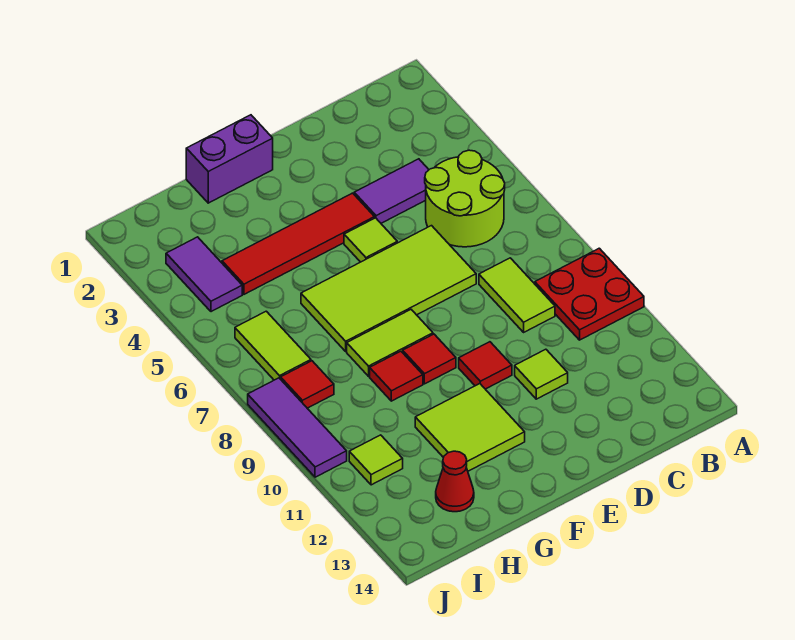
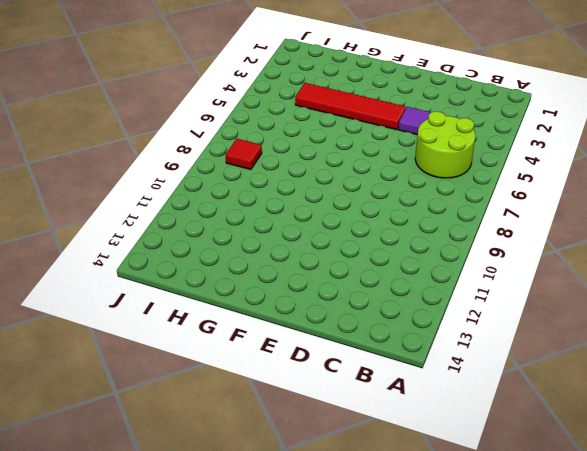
none -> red plate A9:B10 level 1
none -> lime tile C8:C9 level 1
none -> lime tile D6:G7 level 1

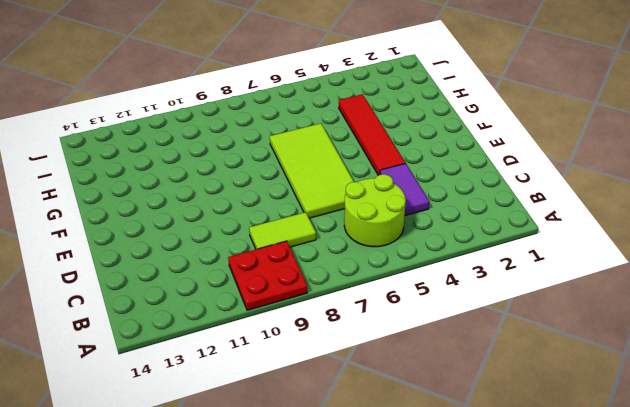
none -> lime tile D11 level 1
none -> lime tile E5 level 1
none -> red tile E10 level 1

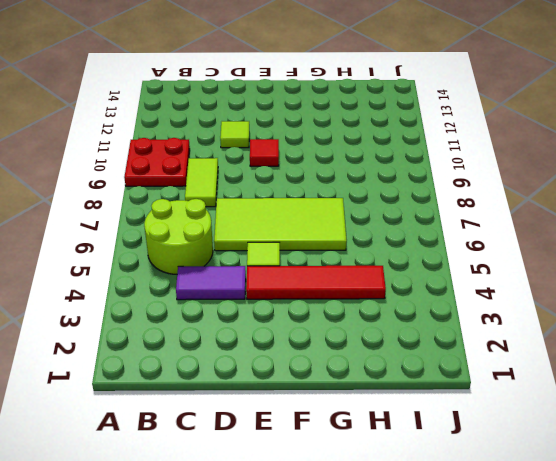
none -> purple brick F1:G1 level 1
none -> lime tile F8:G8 level 1
none -> red tile F9 level 1

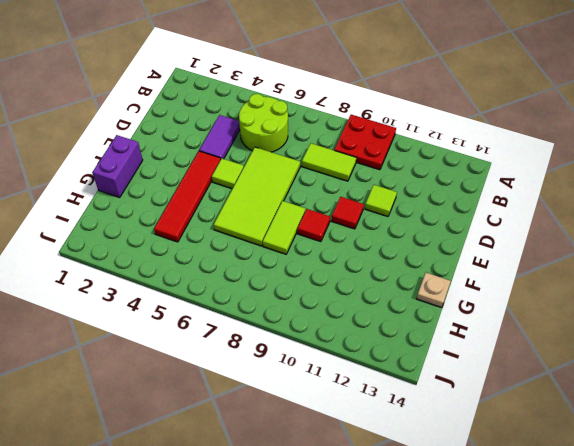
tan plate G14 level 1 -> none
none -> lime tile F11:G12 level 1
none -> red tile G9 level 1
none -> red cone H13 level 1

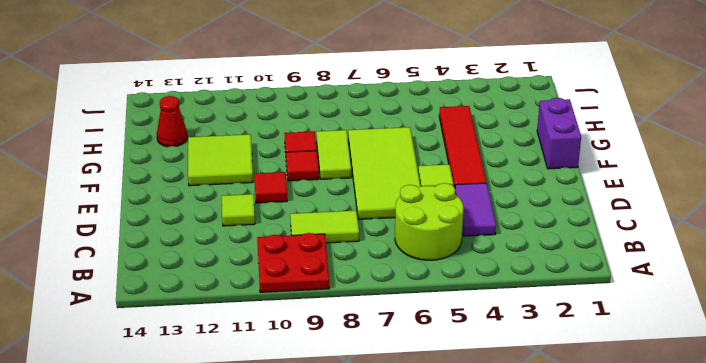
none -> purple tile I3:I4 level 1
none -> lime tile I6:I7 level 1
none -> red tile I8 level 1

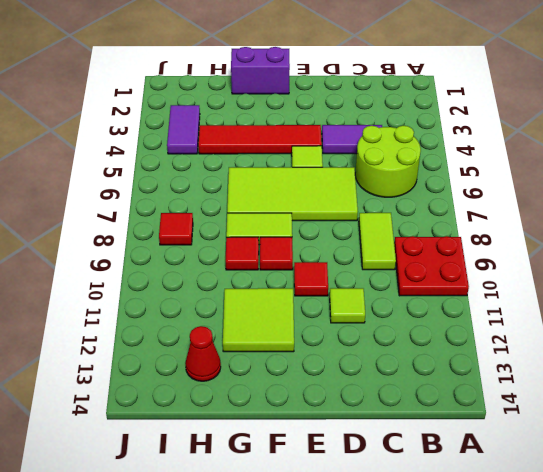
none -> lime tile I6:I7 level 1
none -> lime tile I11 level 1
none -> purple tile J8:J10 level 1

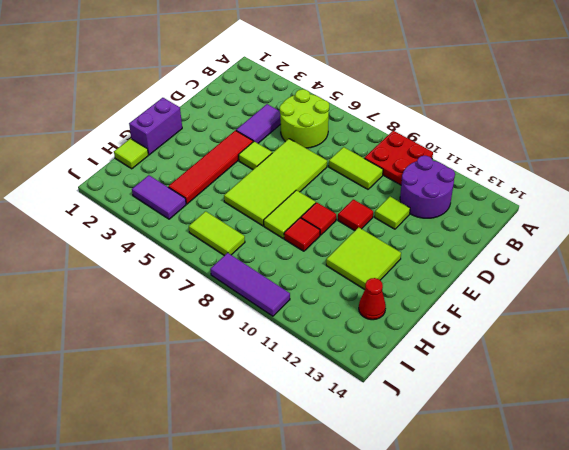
purple round brick B11:C12 level 1 -> none
lime tile H1 level 1 -> lime tile I11 level 1
none -> red tile I8 level 1

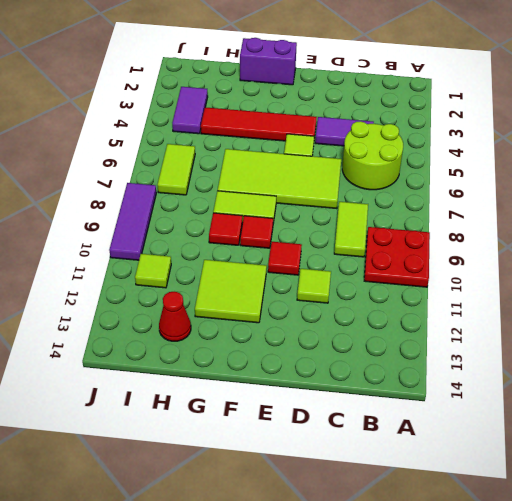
none -> red tile I8 level 1

